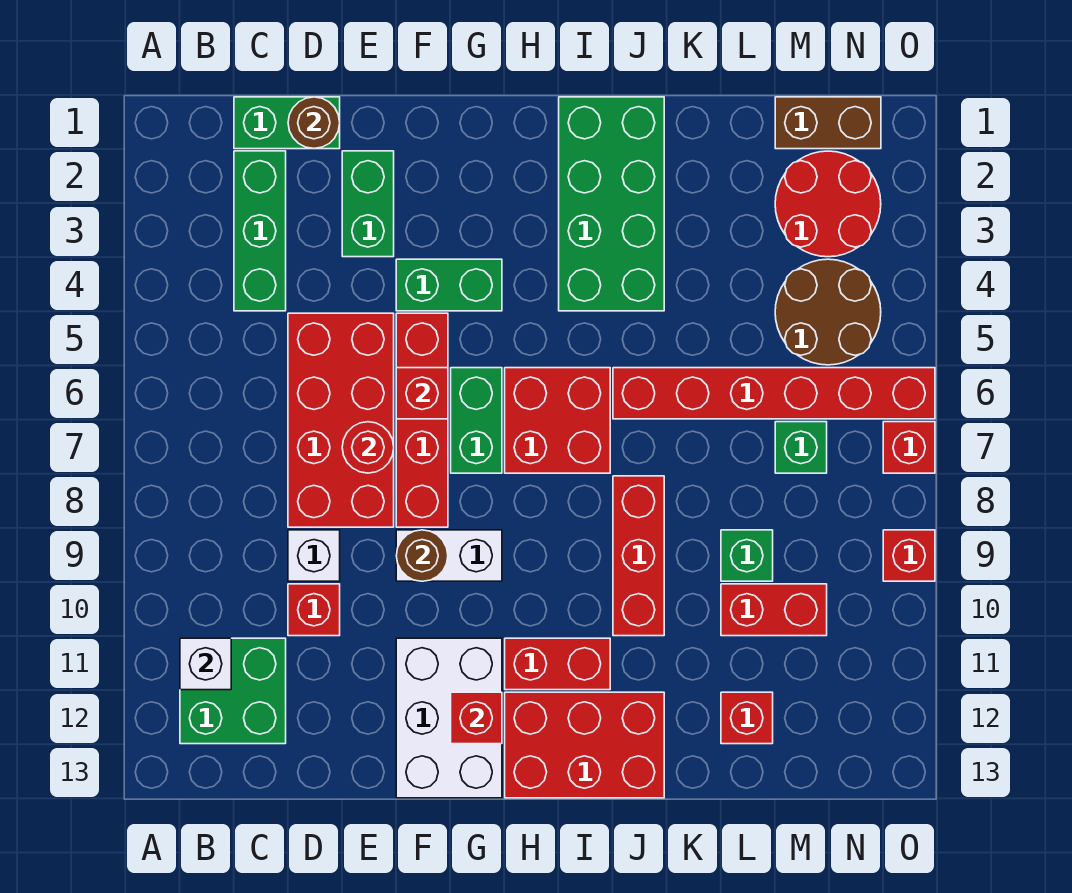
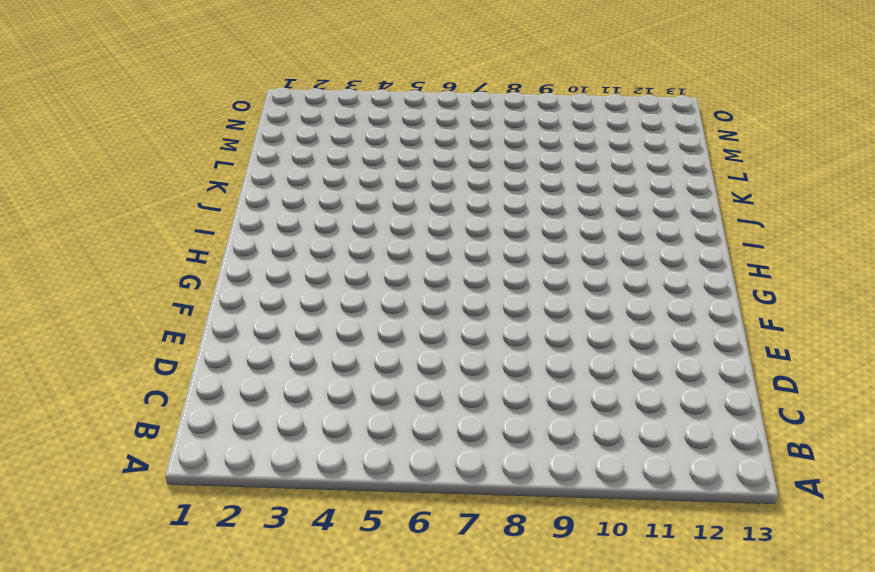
none -> green brick B11:C12 level 1
none -> green brick C1:D1 level 1
none -> green brick C2:C4 level 1
none -> red brick D5:E8 level 1

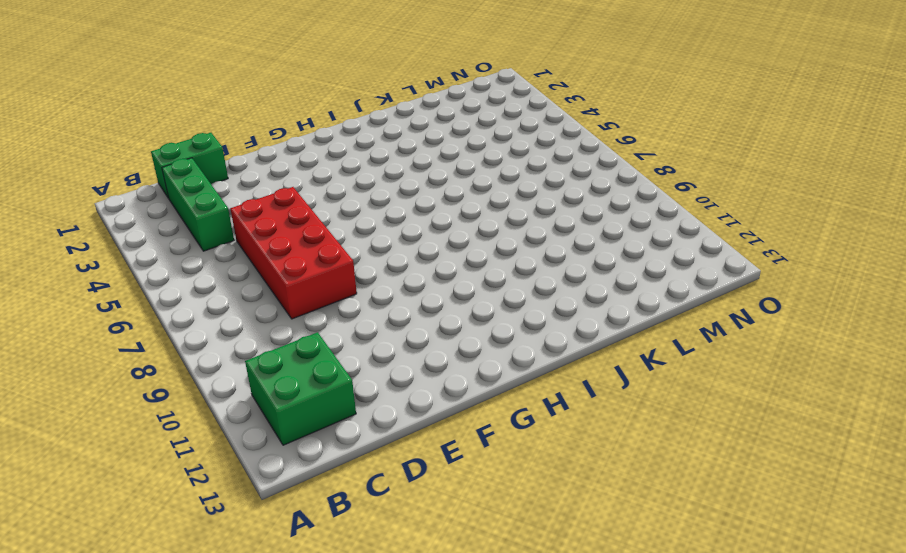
none -> white brick D9 level 1
none -> red brick D10 level 1
none -> green brick E2:E3 level 1
none -> green brick F4:G4 level 1

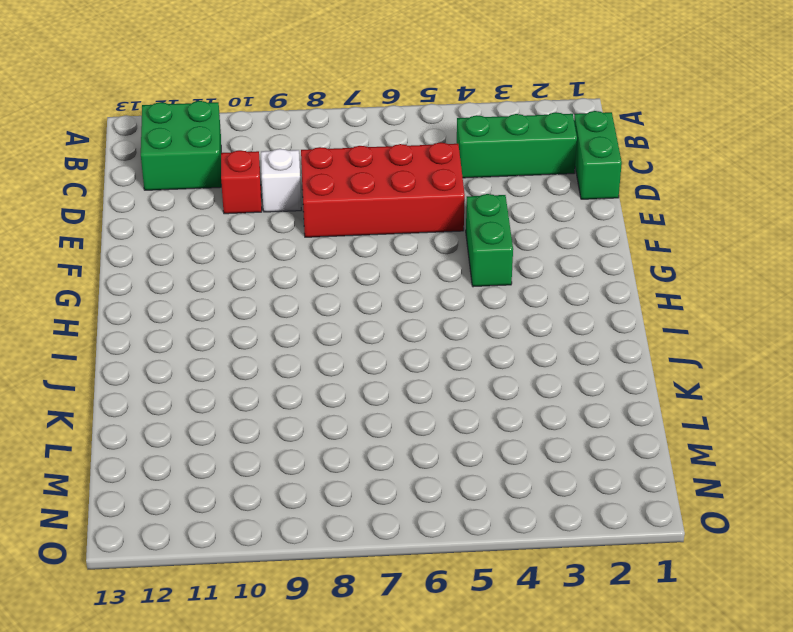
none -> green brick E2:E3 level 1
none -> red brick F5:F8 level 1
none -> white brick F9:G9 level 1
none -> white brick F11:G13 level 1

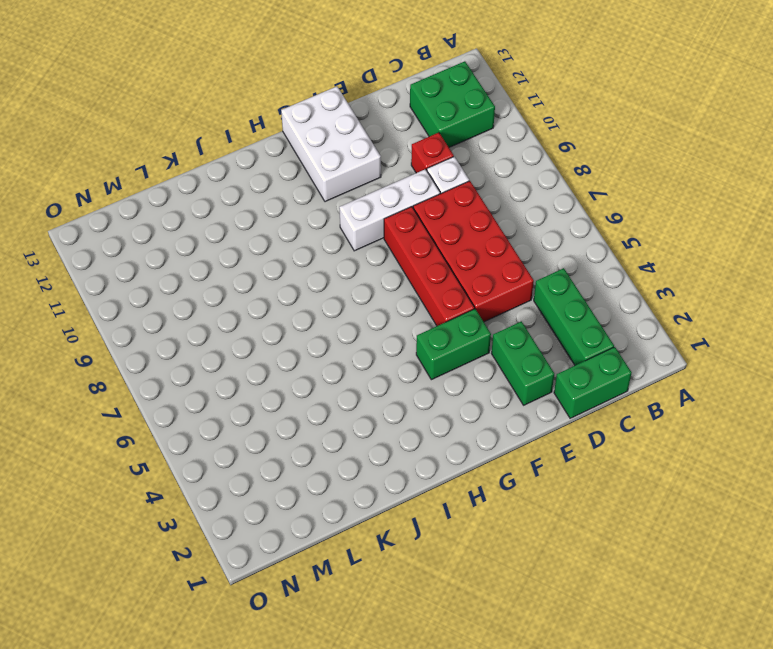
white brick E9:G9 level 1 -> white brick F9:G9 level 1
none -> green brick G6:G7 level 1
none -> red brick H6:I7 level 1
none -> red brick H11:I11 level 1
none -> red brick H12:J13 level 1

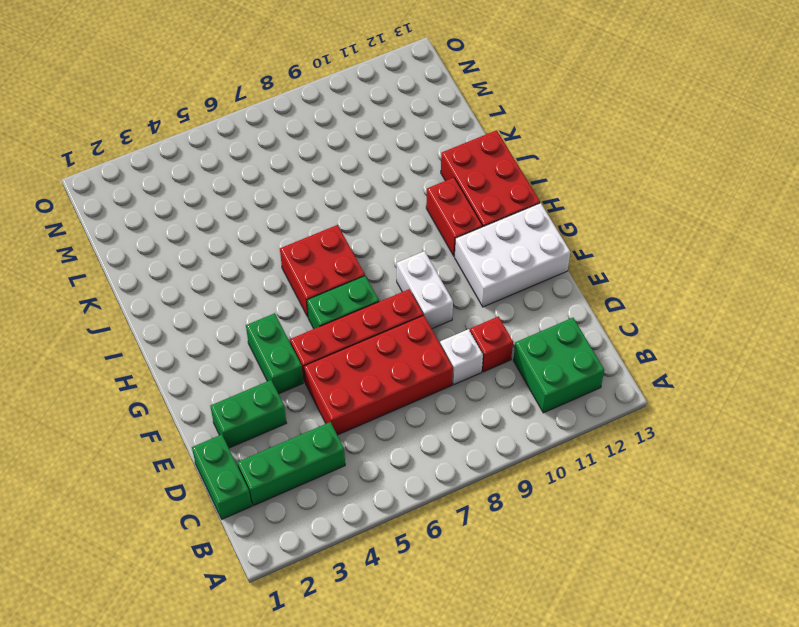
none -> green brick I1:J4 level 1
none -> red brick J6:O6 level 1
none -> red brick J8:J10 level 1
none -> green brick L9 level 1

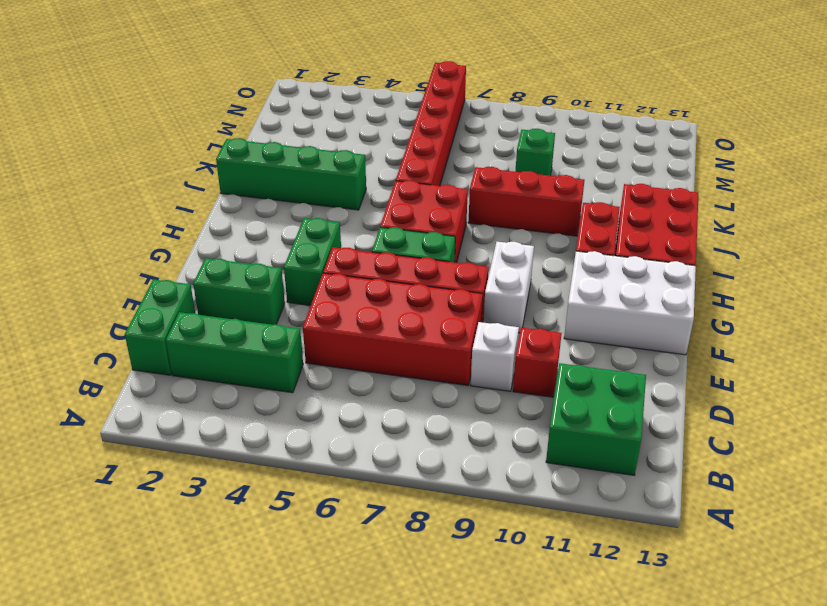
green brick J1:J4 level 1 -> green brick I1:J4 level 1
none -> red brick L10:M10 level 1
none -> red brick L12 level 1
none -> brown brick M1:N1 level 1
none -> red round brick M2:N3 level 1

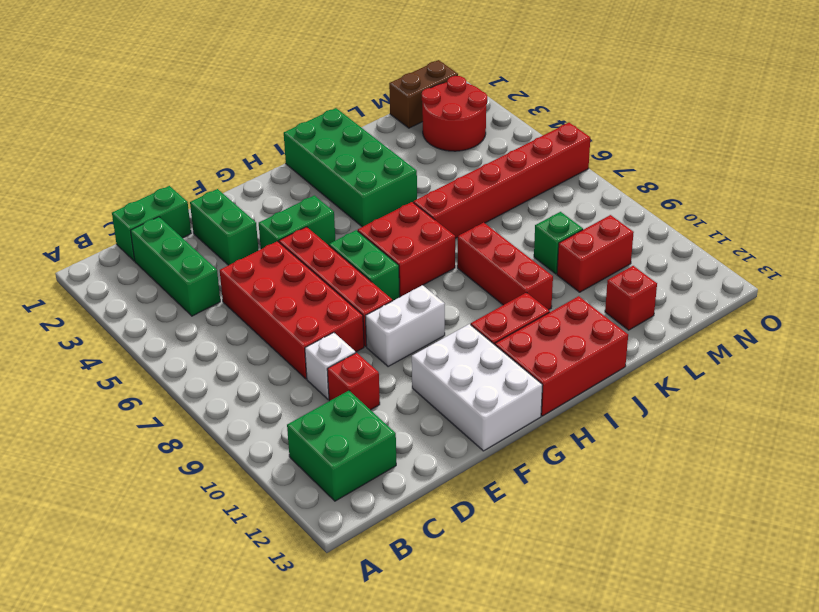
none -> brown round brick M4:N5 level 1
none -> green brick M7 level 1
none -> red brick O7 level 1
none -> red brick O9 level 1

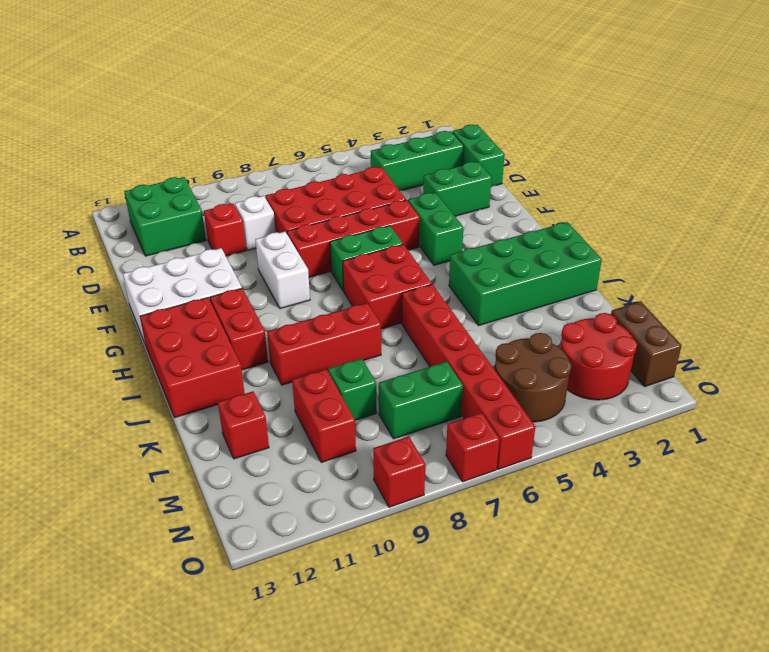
green brick M7:M8 level 1 -> green brick M7 level 1
none -> white brick B11 level 2
none -> brown round brick D1 level 2
none -> red round brick E7 level 2
none -> red brick F6 level 2

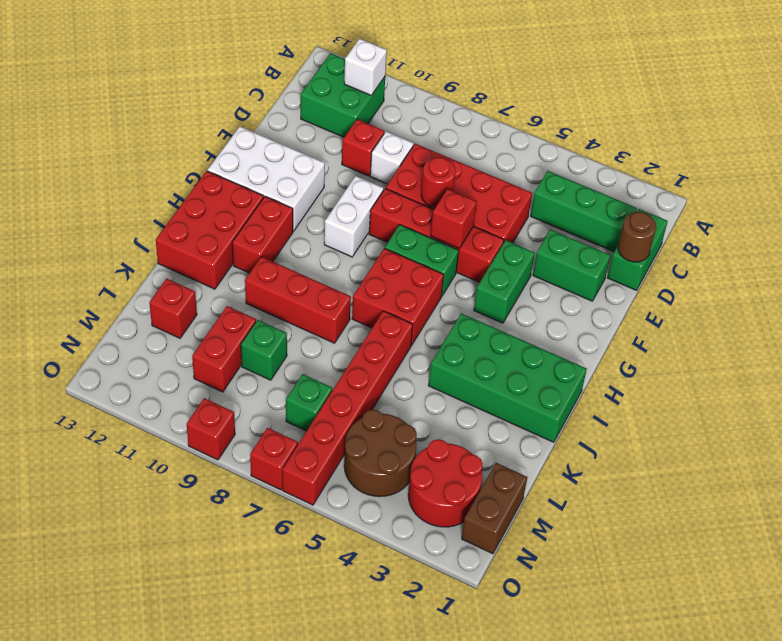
none -> brown round brick F9 level 2
none -> red brick G12 level 2

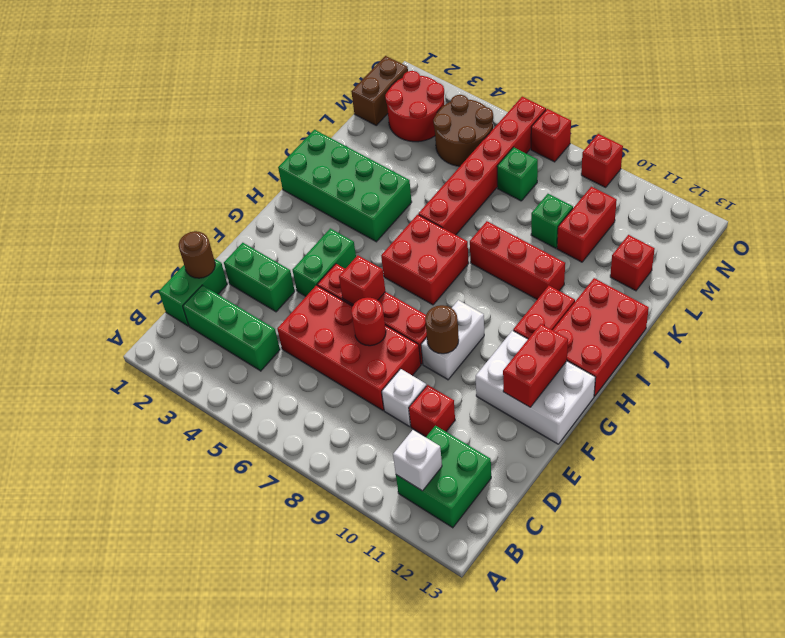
red brick F12:G12 level 2 -> red brick G12 level 2
none -> green brick G6:G7 level 1

